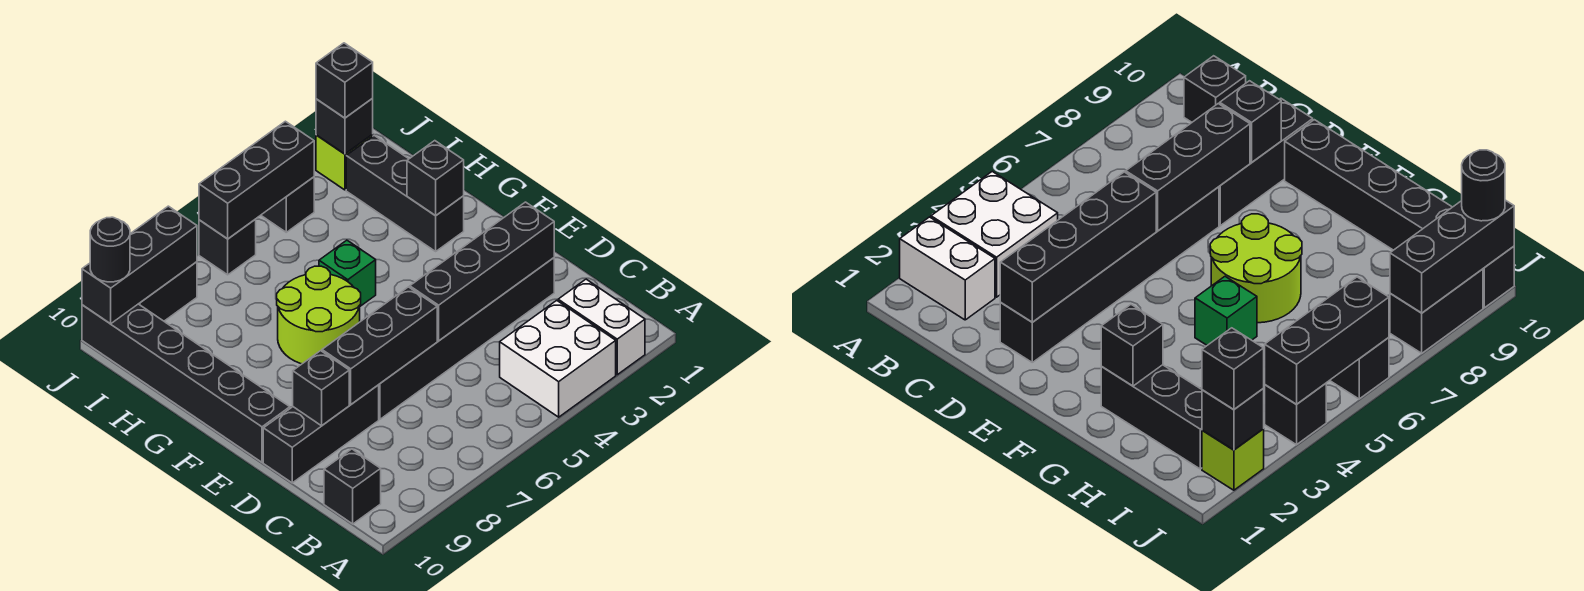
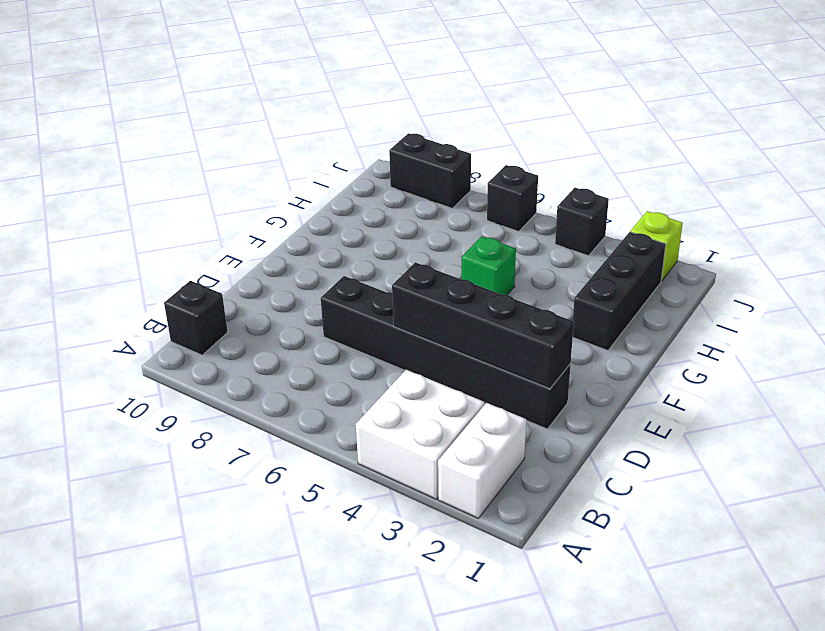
none -> black brick D8:D10 level 1
none -> black brick E10:J10 level 1
none -> lime round brick F6:G7 level 1

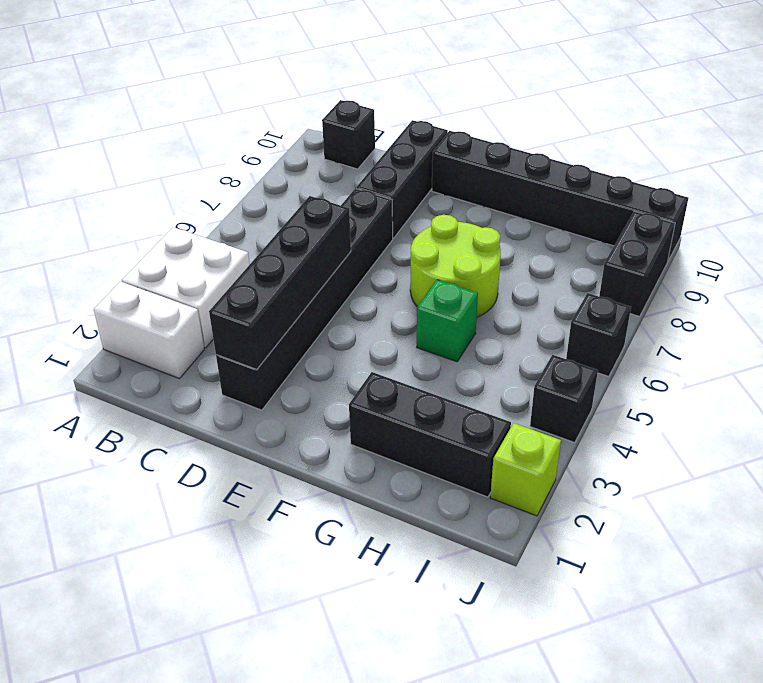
none -> black brick D6:D8 level 2
none -> black brick D9 level 2
none -> black brick G2 level 2

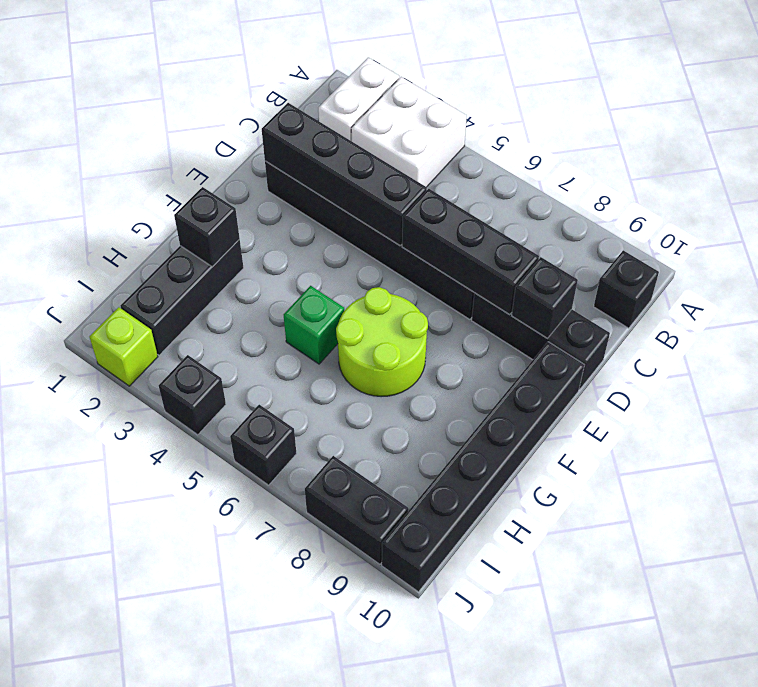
none -> black brick J2 level 2
none -> black brick J4:J6 level 2
none -> black brick J8:J10 level 2

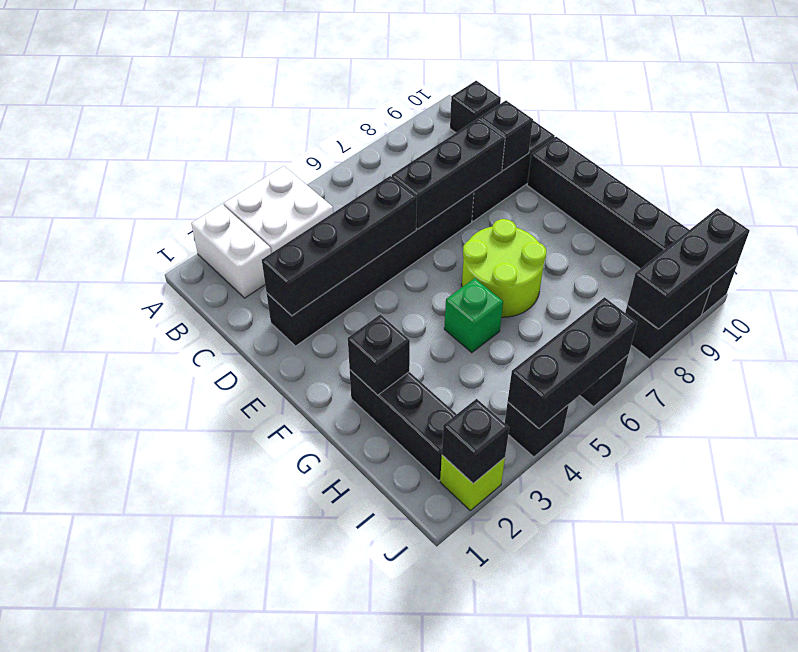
none -> black brick J2 level 3
none -> black round brick J10 level 3

